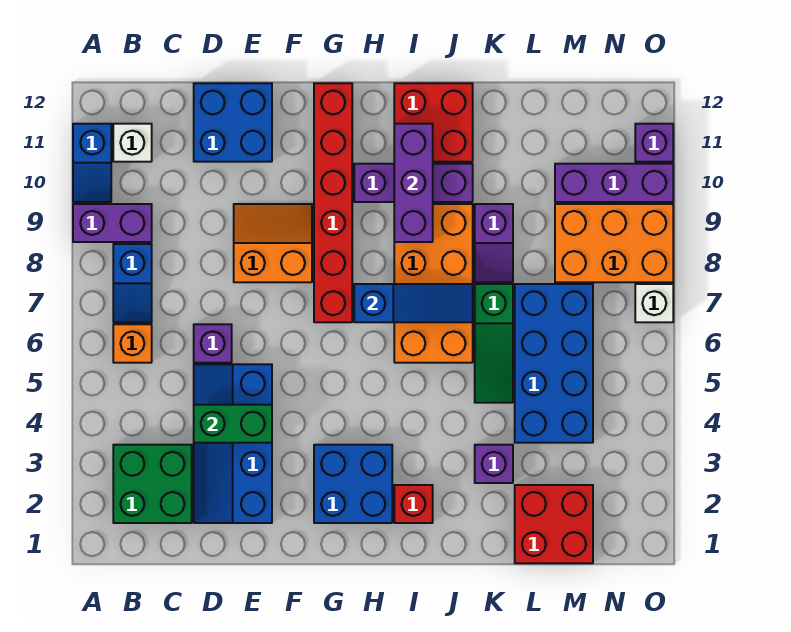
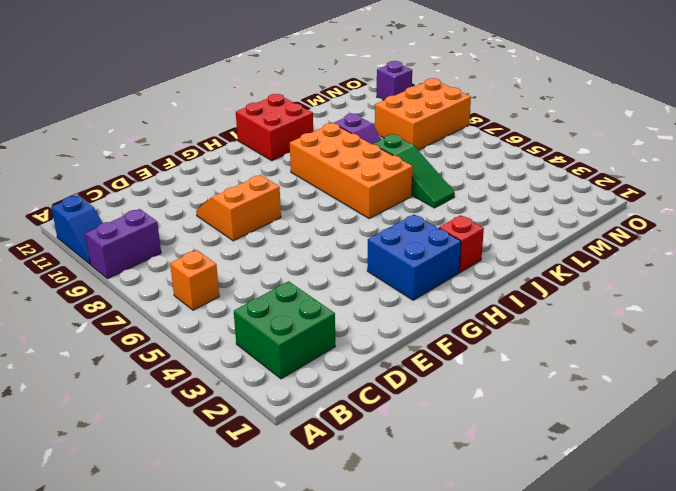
none -> blue slope B7:B8 level 1 top 8
none -> white brick B11 level 1
none -> blue slope D2:E5 level 1 top E

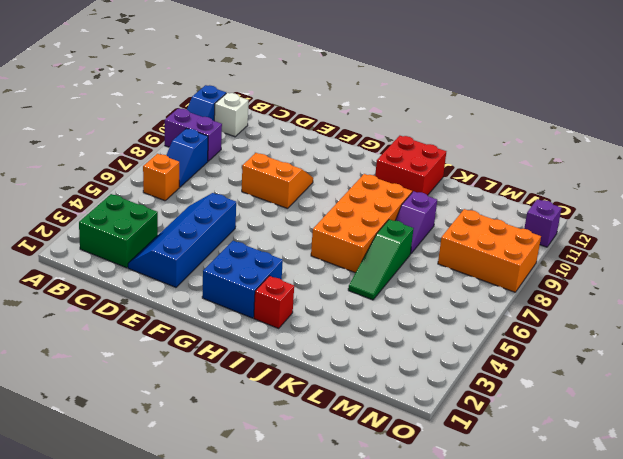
none -> purple brick D6 level 1
none -> blue brick D11:E12 level 1
none -> red brick G7:G12 level 1

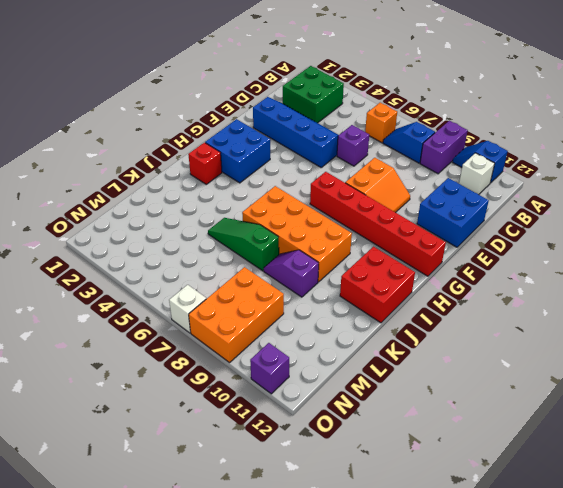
none -> purple brick H10:J10 level 1
none -> purple brick K3 level 1
none -> red brick L1:M2 level 1

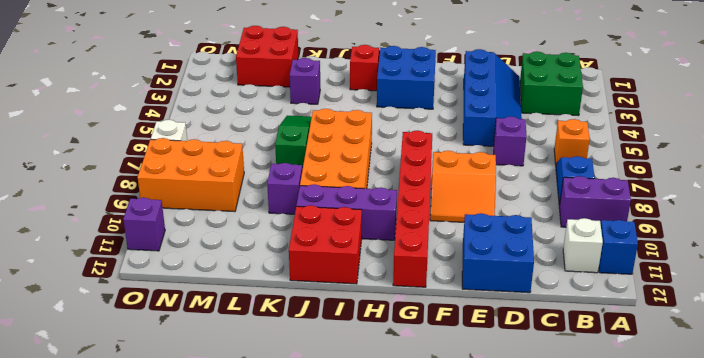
none -> blue brick L4:M7 level 1
none -> purple brick M10:O10 level 1
none -> green brick D4:E4 level 2

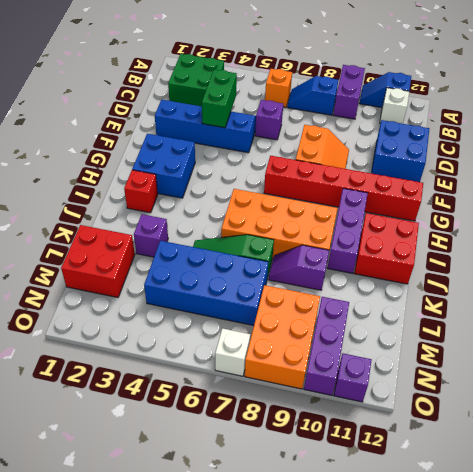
none -> blue slope H7:J7 level 2 top H
none -> purple brick I9:I11 level 2

